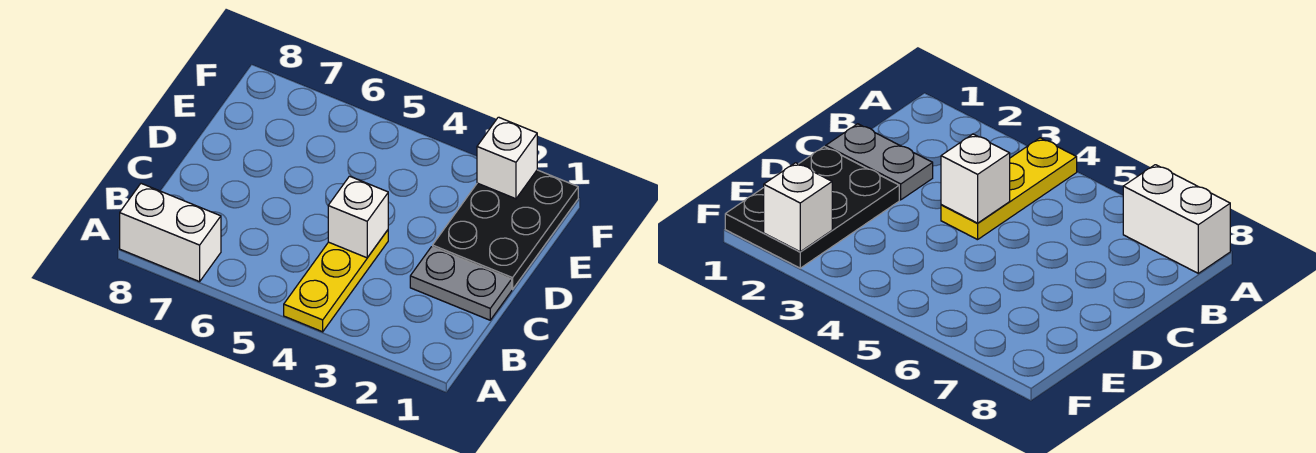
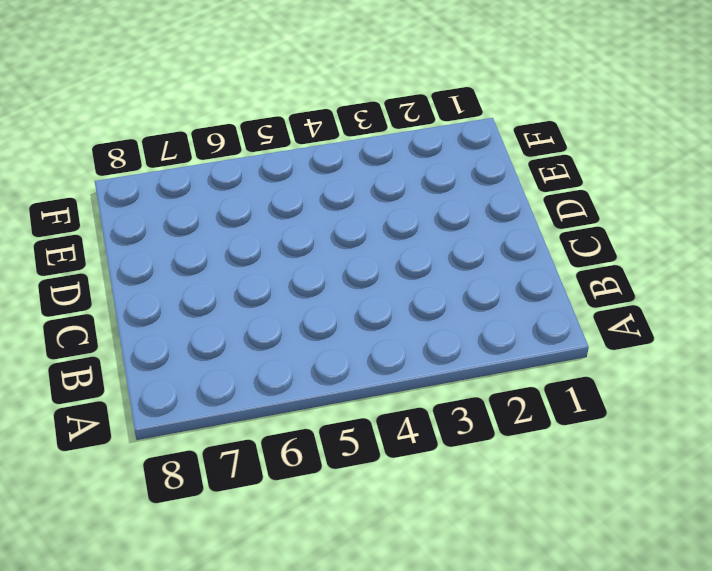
none -> yellow plate A4:C4 level 1
none -> white brick A7:A8 level 1

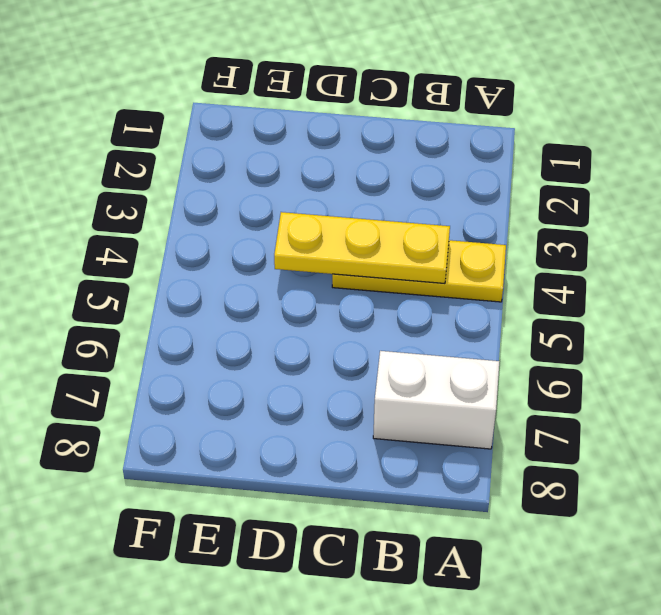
white brick A7:B7 level 1 -> white brick A7:A8 level 1
yellow plate B4:D4 level 2 -> white brick C4 level 2
none -> grey plate C1:C2 level 1
none -> black plate D1:F2 level 1

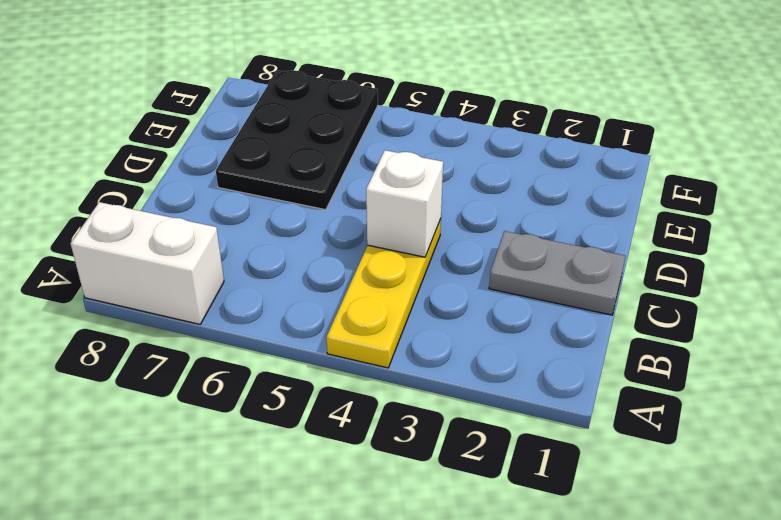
black plate D6:F7 level 1 -> black plate D1:F2 level 1
none -> white brick F2 level 2

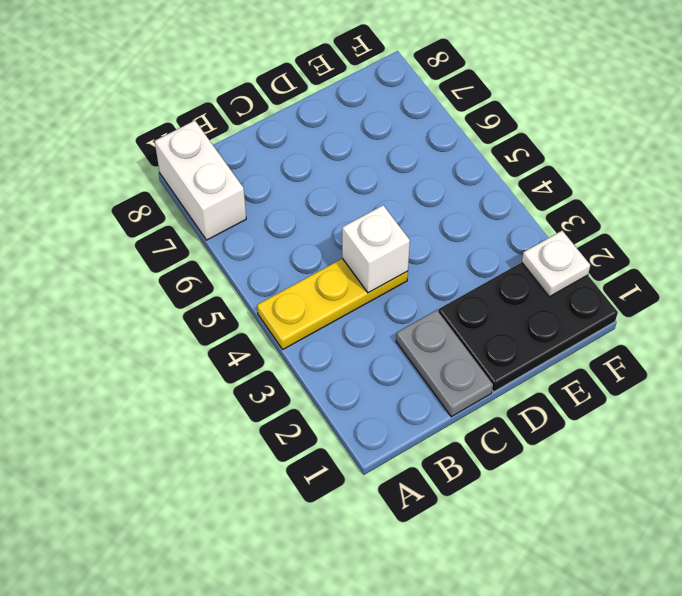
white plate F2 level 2 -> white brick F2 level 2

